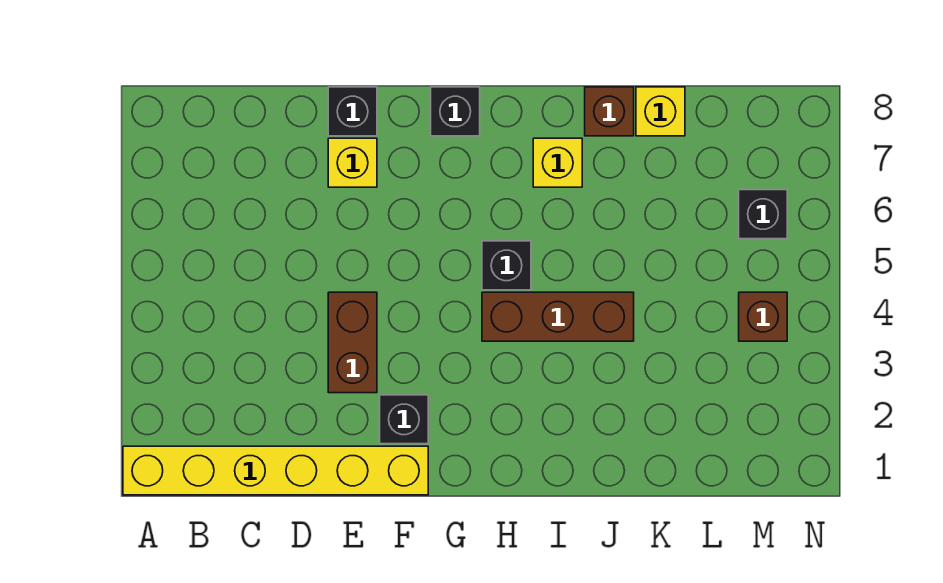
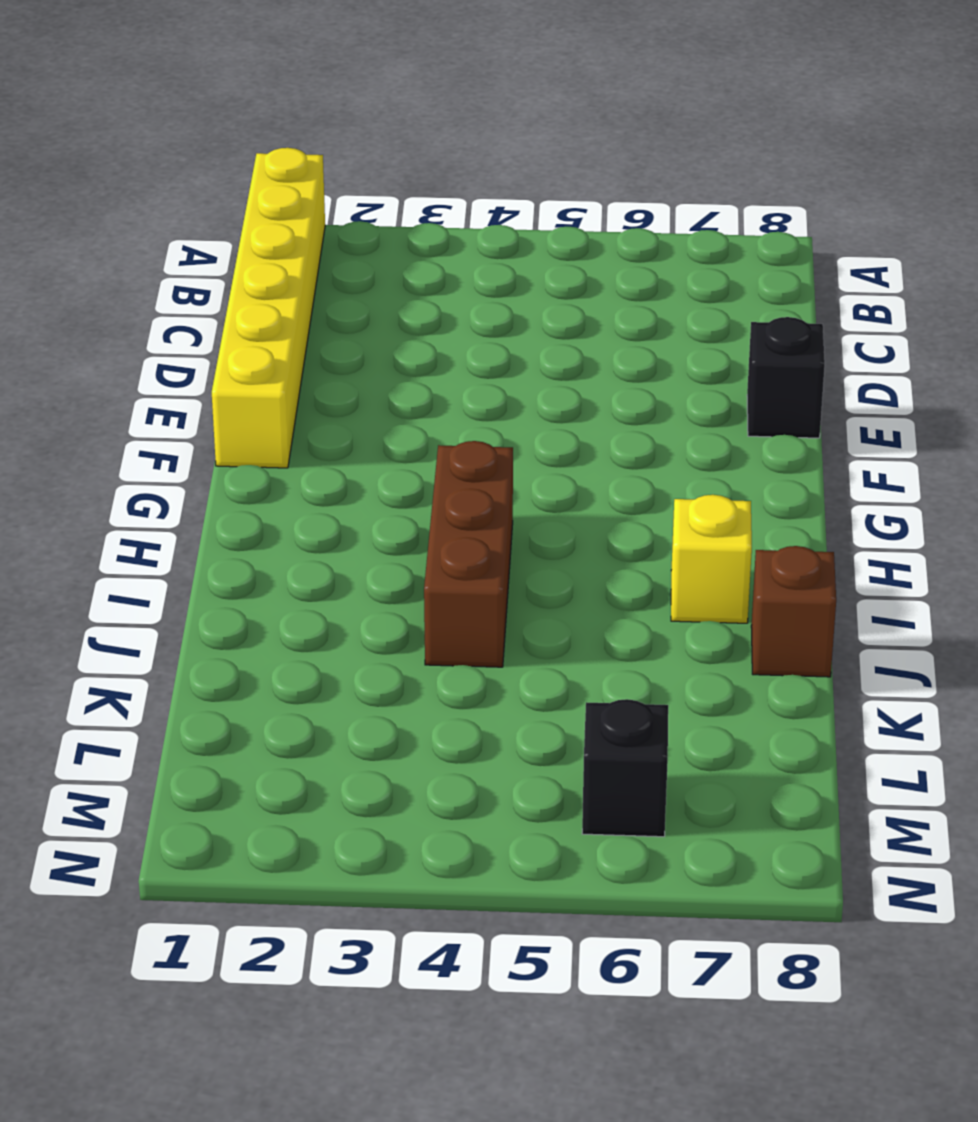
none -> brown brick E3:E4 level 1
none -> yellow brick E7 level 1
none -> black brick F2 level 1

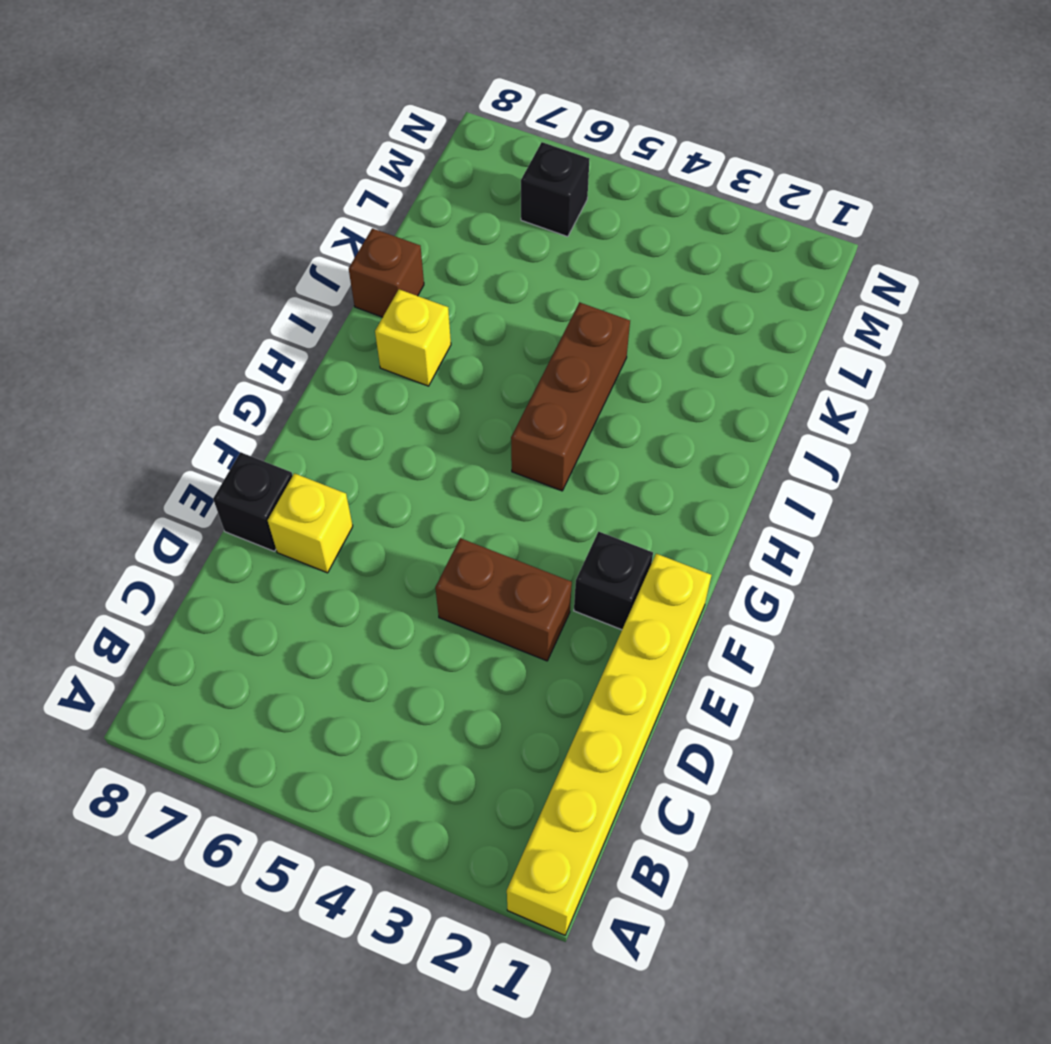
none -> black brick G8 level 1
none -> black brick H5 level 1
none -> yellow brick K8 level 1

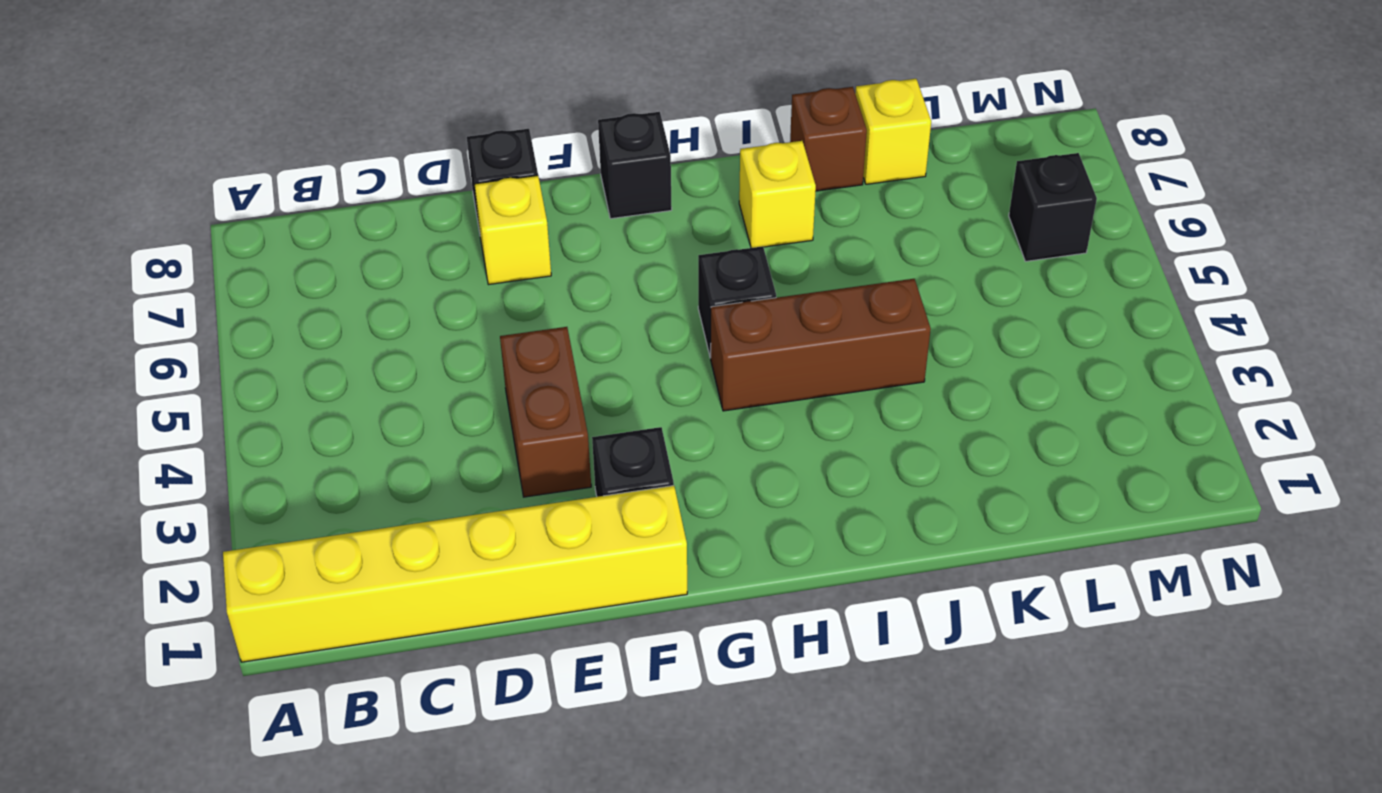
none -> brown brick M4 level 1

